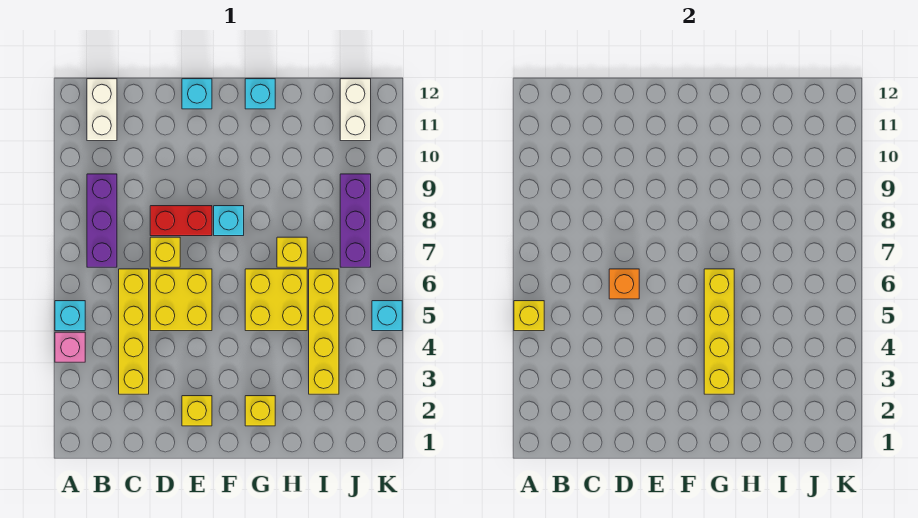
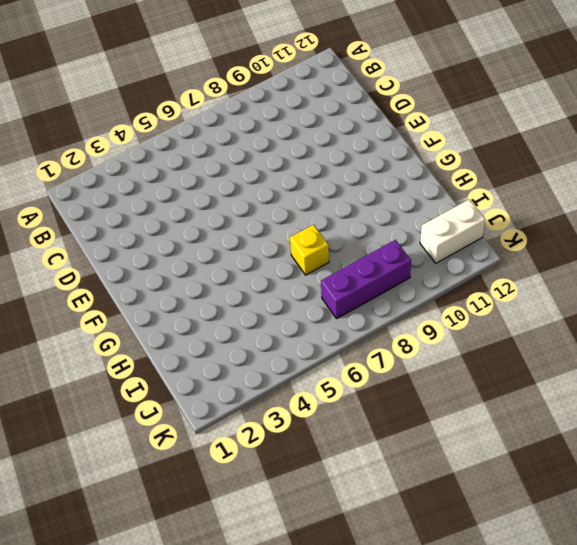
none -> pink brick A4 level 1
none -> cyan brick A5 level 1
none -> purple brick B7:B9 level 1

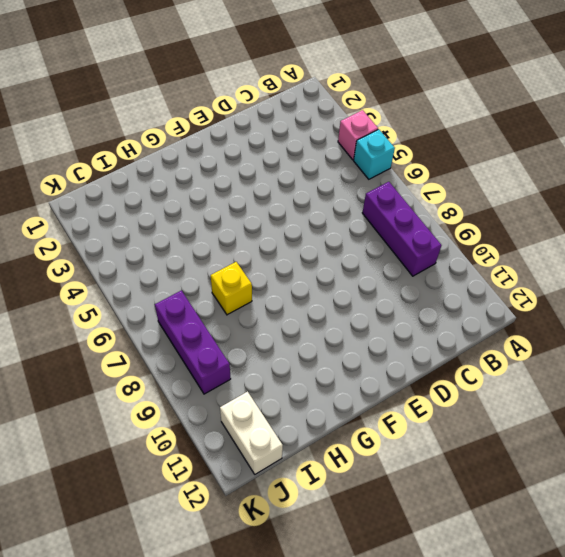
none -> white brick B11:B12 level 1
none -> yellow brick C3:C6 level 1
none -> yellow brick D5:E6 level 1

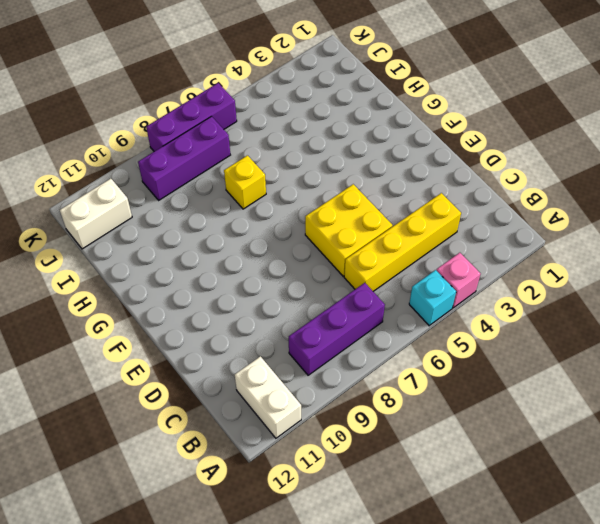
white brick A11:B11 level 1 -> white brick B11:B12 level 1
purple brick K6:K8 level 1 -> none
none -> yellow brick D7 level 1
none -> red brick D8:E8 level 1
none -> yellow brick E2 level 1

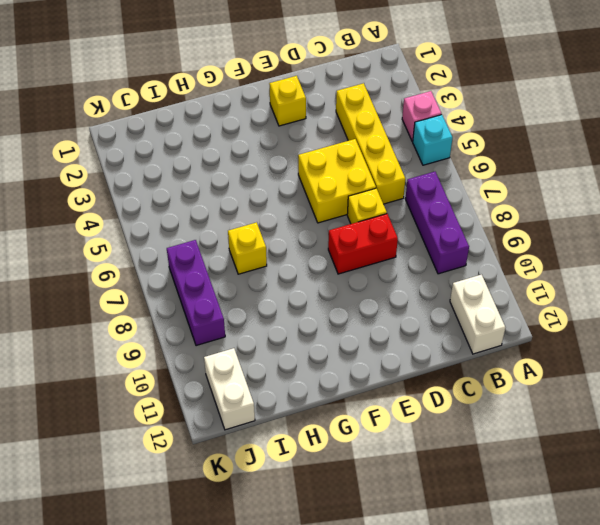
none -> cyan brick E12 level 1
none -> cyan brick F8 level 1
none -> yellow brick G2 level 1

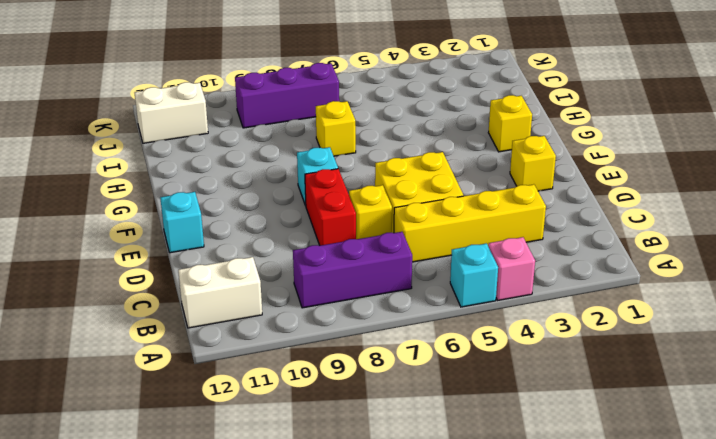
none -> yellow brick G5:H6 level 1
none -> cyan brick G12 level 1
none -> yellow brick I3:I6 level 1

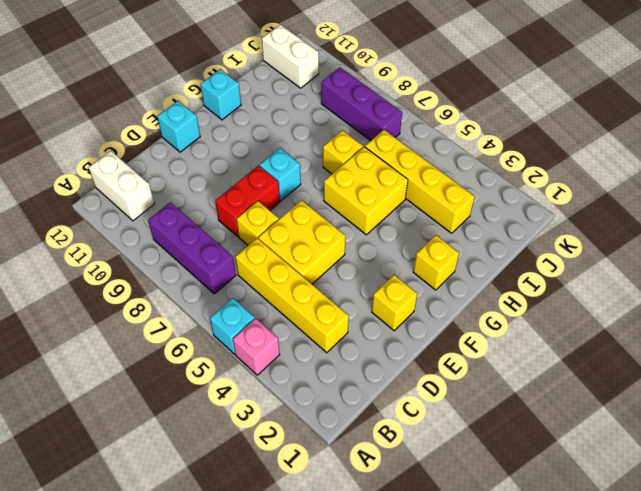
none -> cyan brick K5 level 1
none -> yellow brick A5 level 2
none -> orange brick D6 level 2

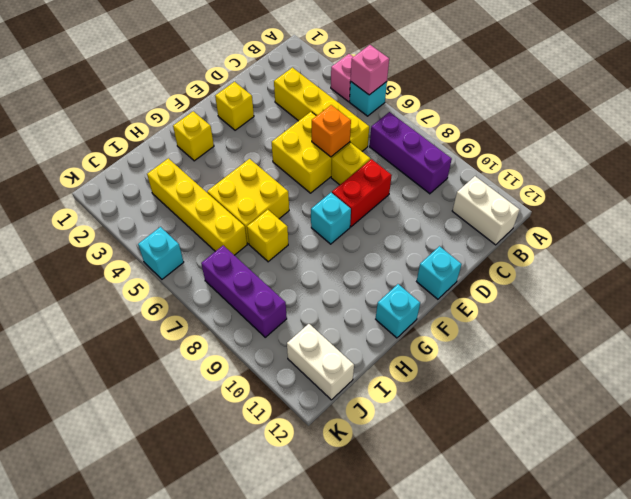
pink brick A5 level 2 -> yellow brick A5 level 2
none -> yellow brick G3:G6 level 2

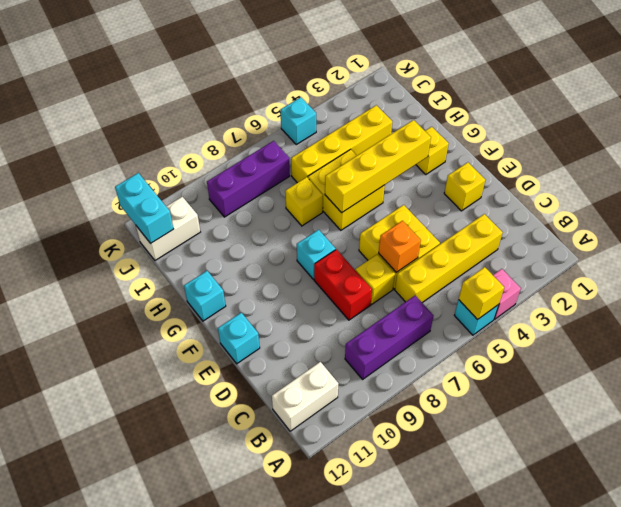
cyan brick J12:K12 level 2 -> none

